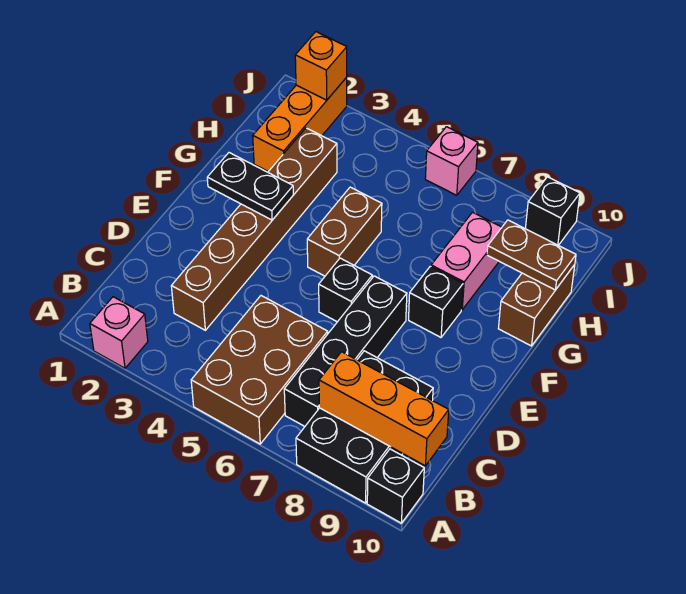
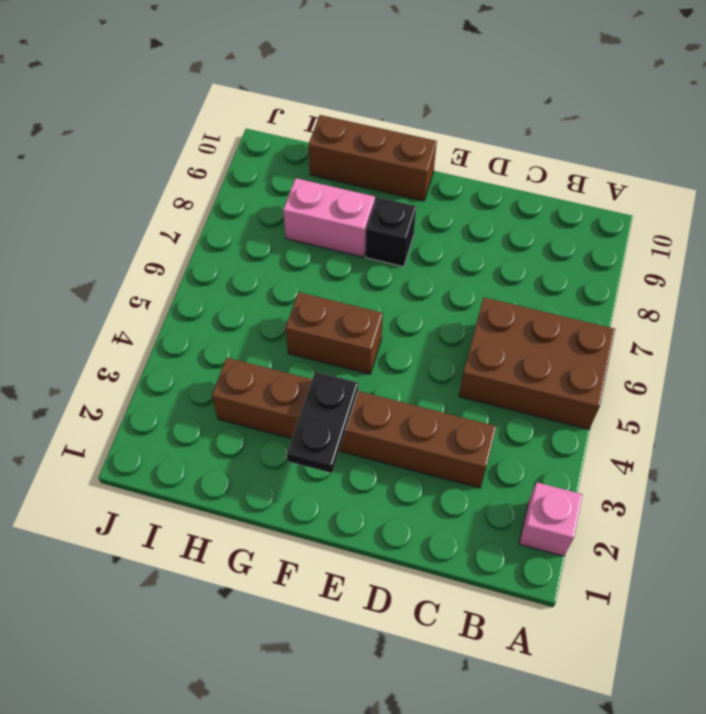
brown brick F10:H10 level 1 -> brown brick G10:H10 level 1
none -> black brick A8:C9 level 1
none -> black brick A10 level 1
none -> black brick B7:E7 level 1

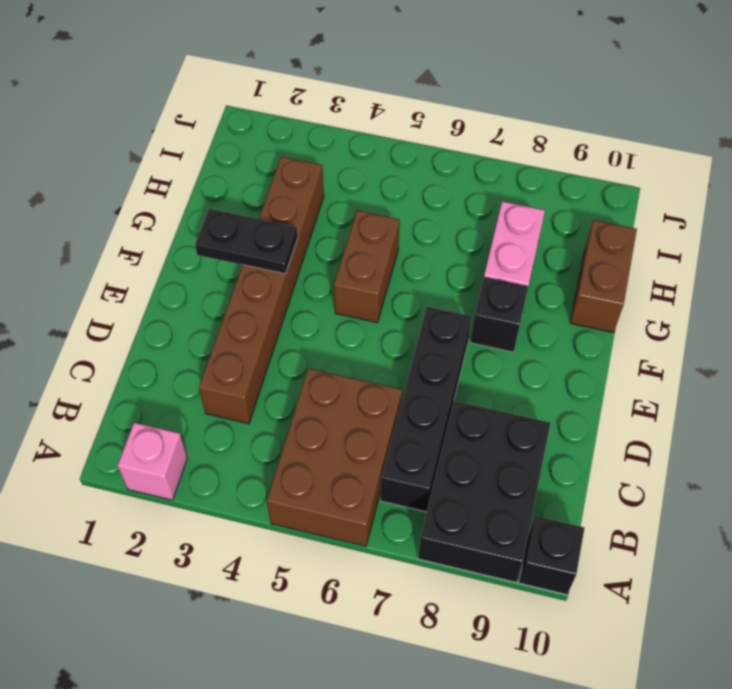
none -> black brick E6 level 1
none -> orange brick H2:J2 level 1
none -> pink brick J6 level 1

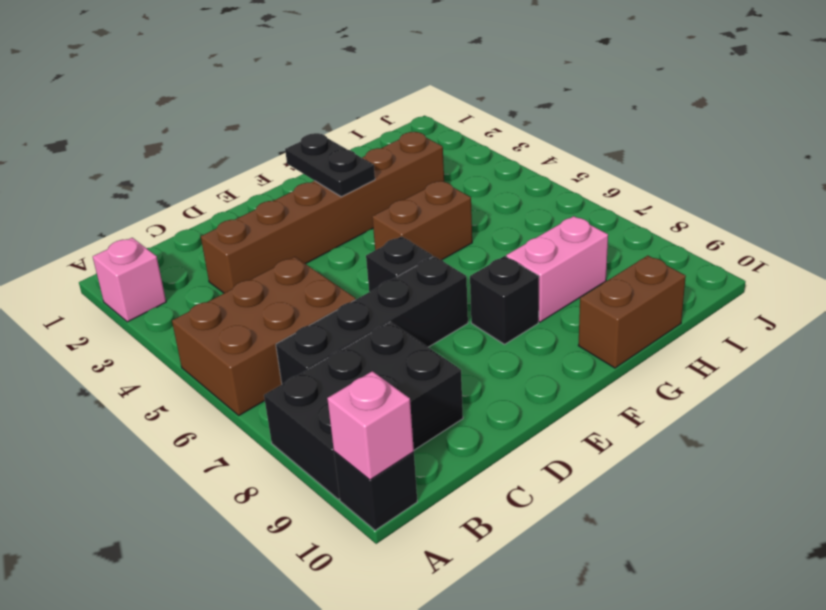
pink brick A10 level 2 -> pink brick J6 level 1
none -> orange brick H2:J2 level 1
none -> black brick J9 level 1
none -> orange brick B8:B10 level 2

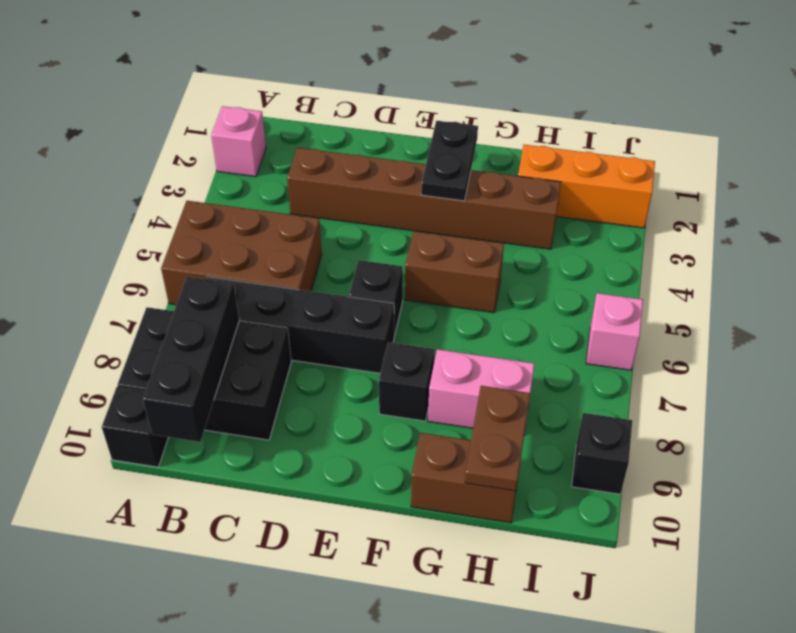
black brick B8:B10 level 2 -> orange brick B8:B10 level 2
none -> orange brick J2 level 2

